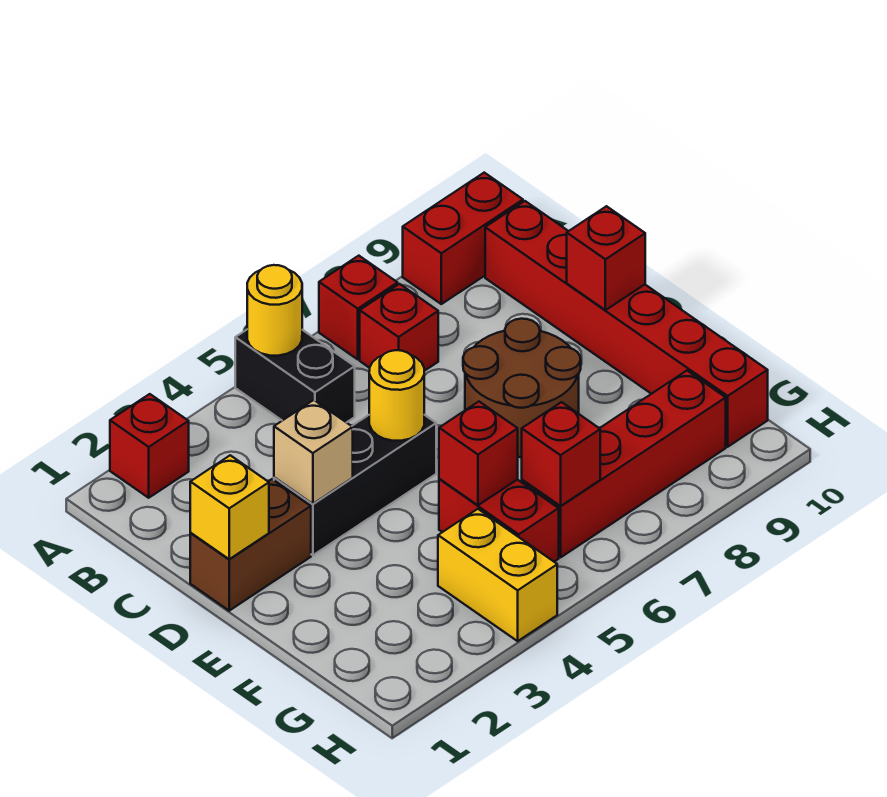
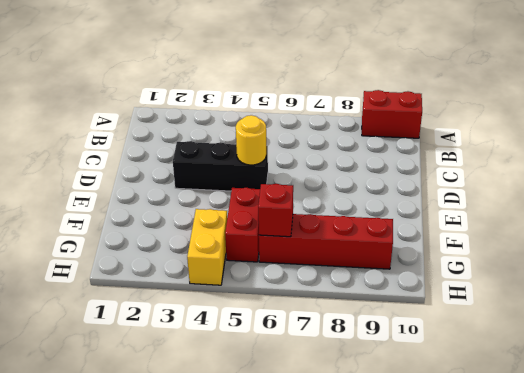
none -> red brick A2 level 1
none -> black brick A5:B5 level 1
none -> red brick A7 level 1

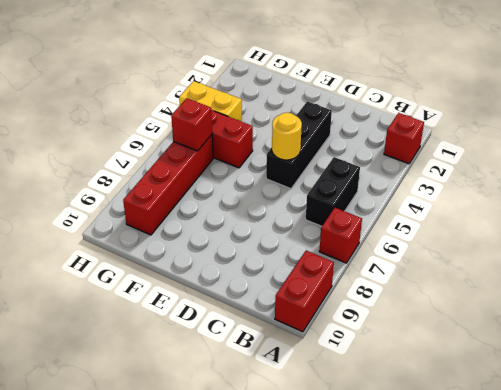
black brick B5:B6 level 1 -> black brick A5:B5 level 1
none -> red brick B7 level 1
none -> red brick B10:G10 level 1
none -> brown brick D1:D2 level 1

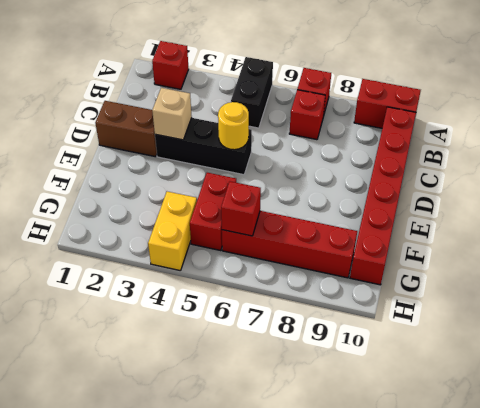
none -> brown round brick D7:E8 level 1
none -> yellow round brick A5 level 2
none -> yellow brick D1 level 2

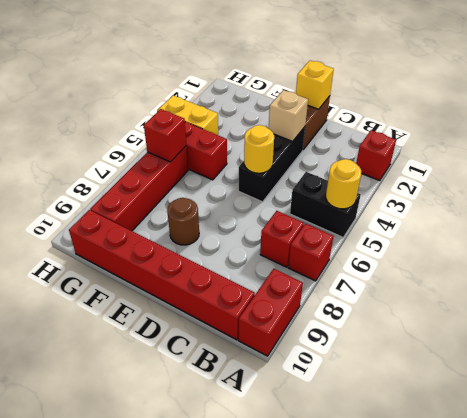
brown round brick E8 level 1 -> brown round brick D7:E8 level 1
none -> red brick D10 level 2
none -> red brick F5 level 2

